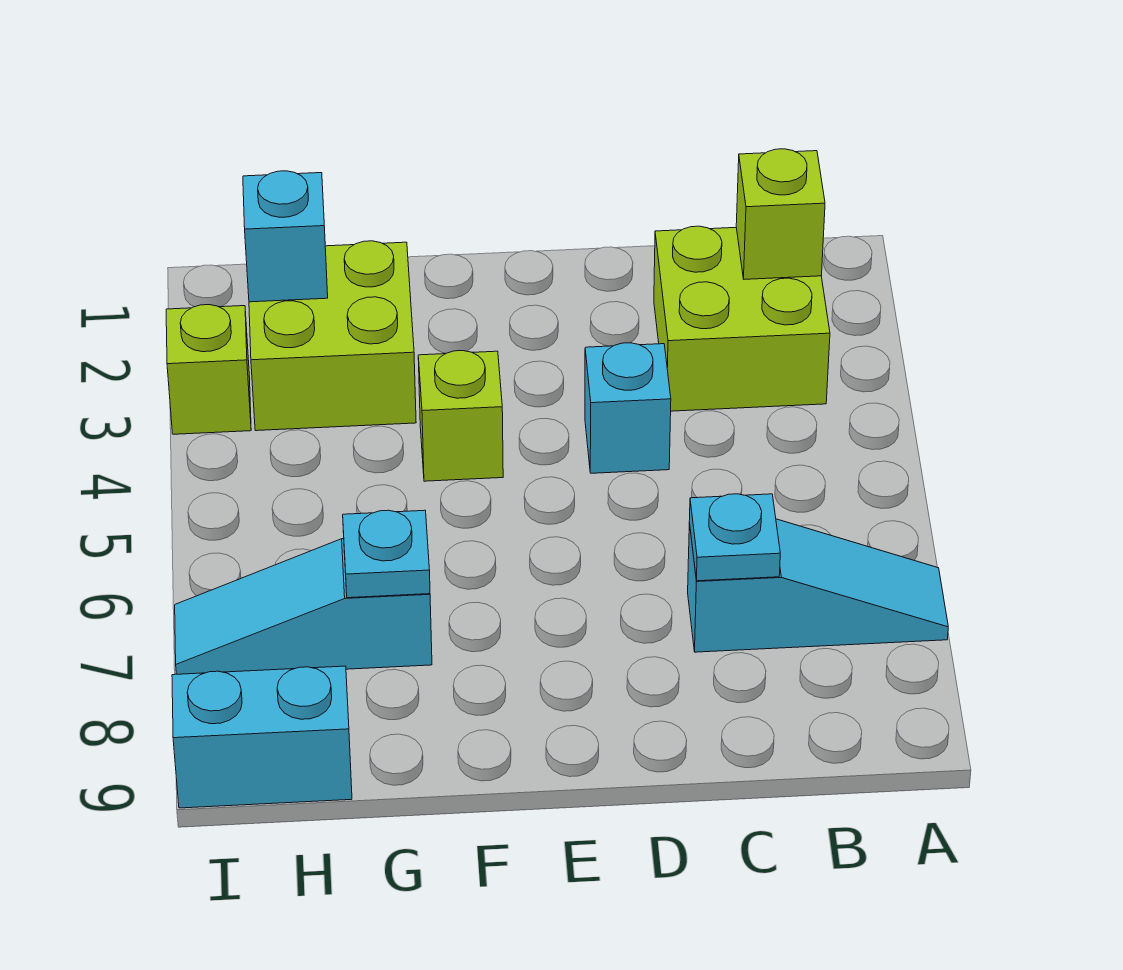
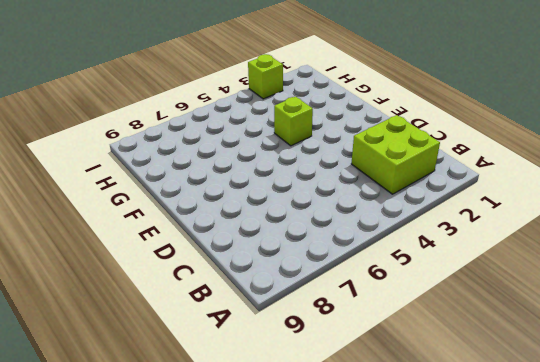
none -> cyan slope A7:C7 level 1 top C
none -> cyan brick D4 level 1
none -> lime brick G2:H3 level 1

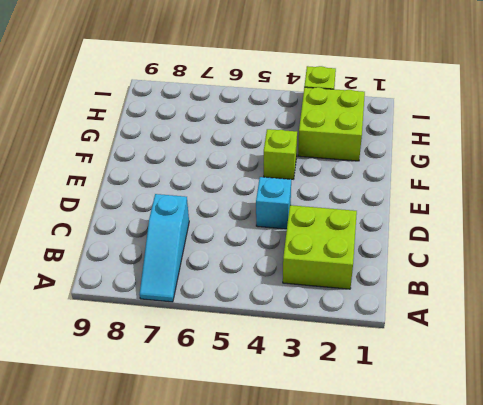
none -> cyan slope G7:I7 level 1 top G
none -> cyan brick H9:I9 level 1
none -> lime brick B2 level 2

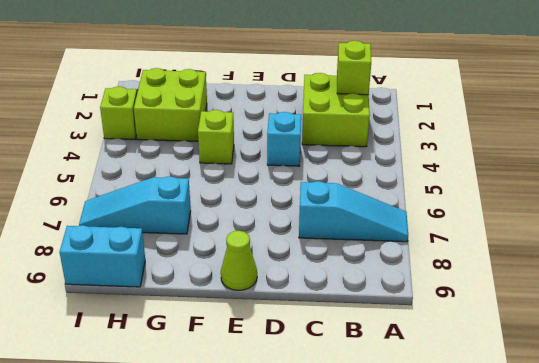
lime cone E9 level 1 -> none
none -> cyan plate C7 level 2
none -> cyan plate G7 level 2
none -> cyan brick H2 level 2

